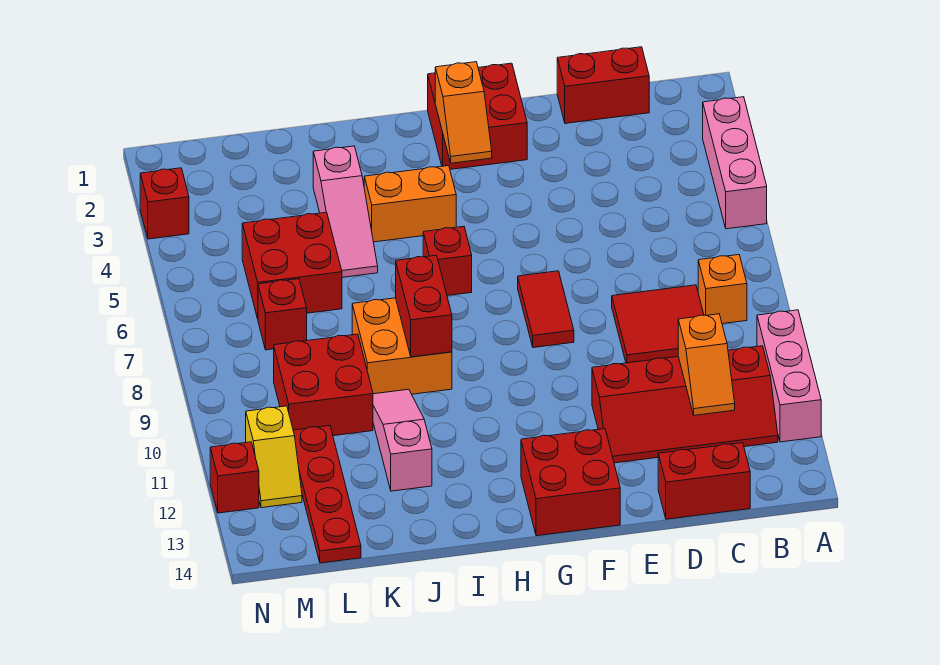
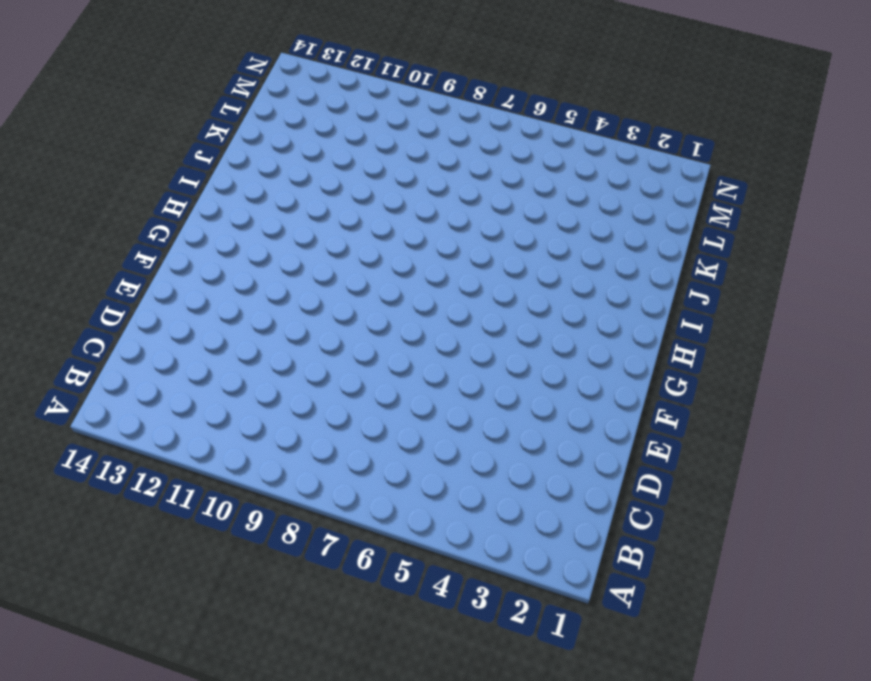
none -> pink brick A3:A5 level 1
none -> pink brick A10:A12 level 1
none -> orange brick B8 level 1

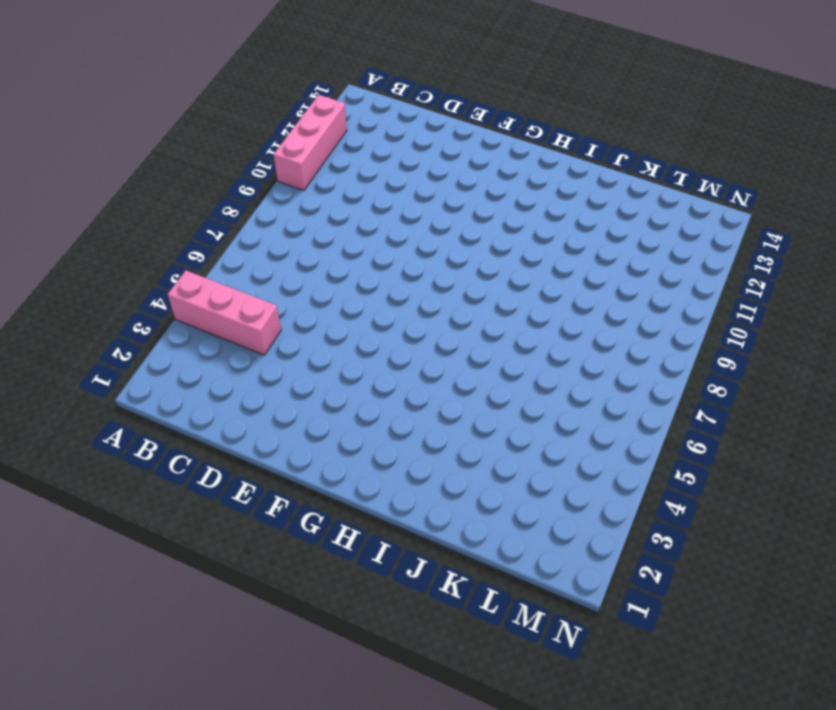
pink brick A4:C4 level 1 -> pink brick A3:A5 level 1
none -> orange brick B8 level 1
none -> red slope B11:E12 level 1 top 11
none -> red brick C1:D1 level 1

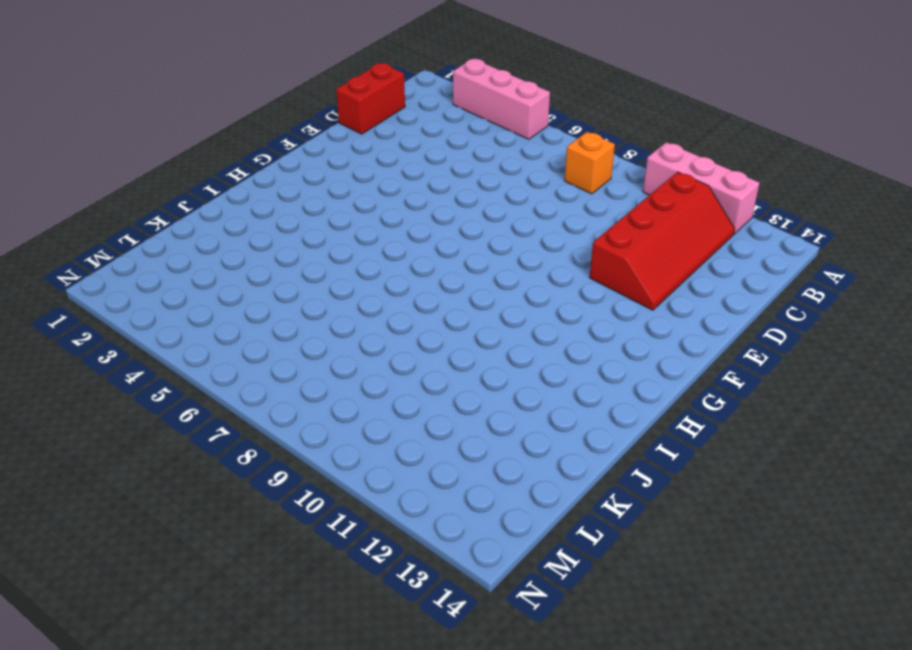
none -> red tile C8:D9 level 1
none -> red brick C14:D14 level 1
none -> red brick F1:G2 level 1

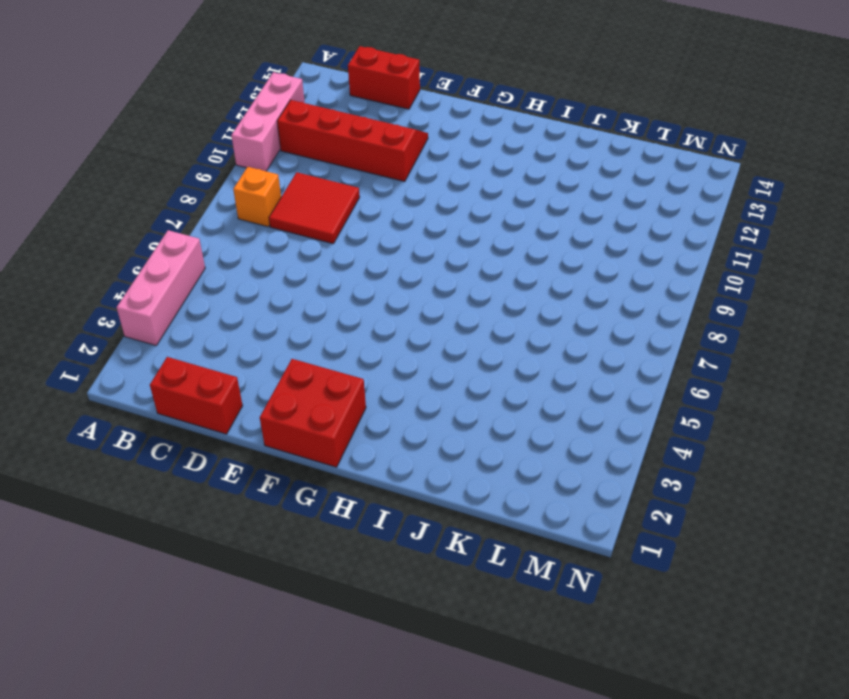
none -> red tile F7:F8 level 1
none -> red brick F13:G14 level 1
none -> orange brick H4:I4 level 1

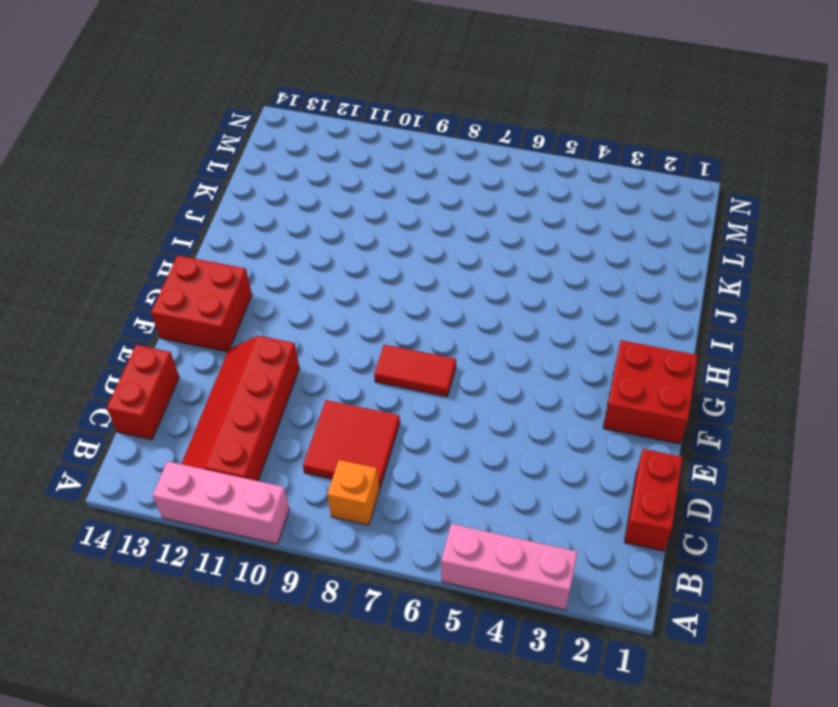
none -> orange brick H4:I4 level 1
none -> red brick H6 level 1
none -> orange brick I8:J9 level 1

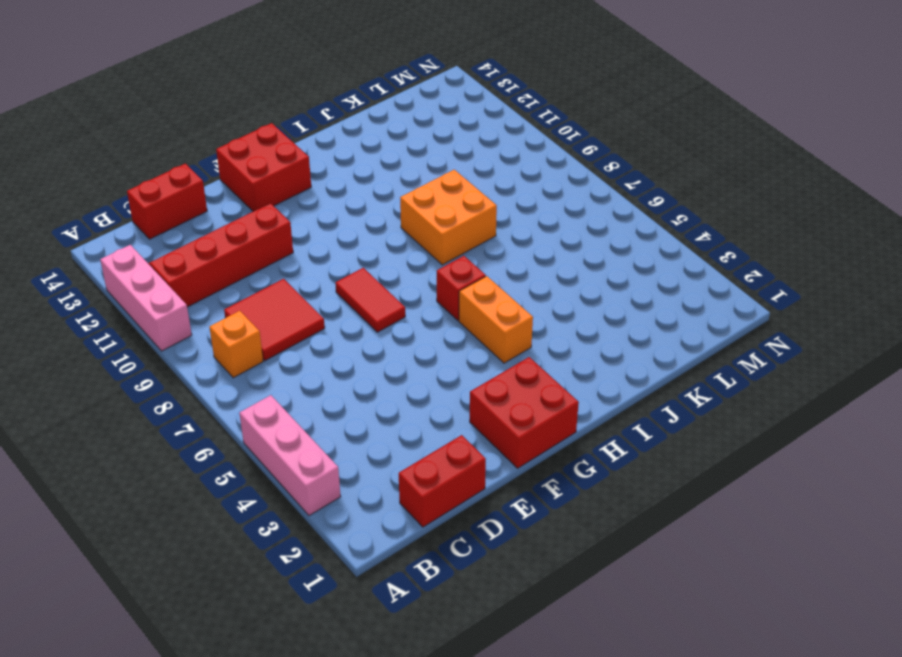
orange brick H4:H5 level 1 -> orange brick H4:I4 level 1
none -> pink slope J3:J5 level 1 top 3
none -> pink slope J10:J12 level 1 top 12
none -> red brick K5:L6 level 1

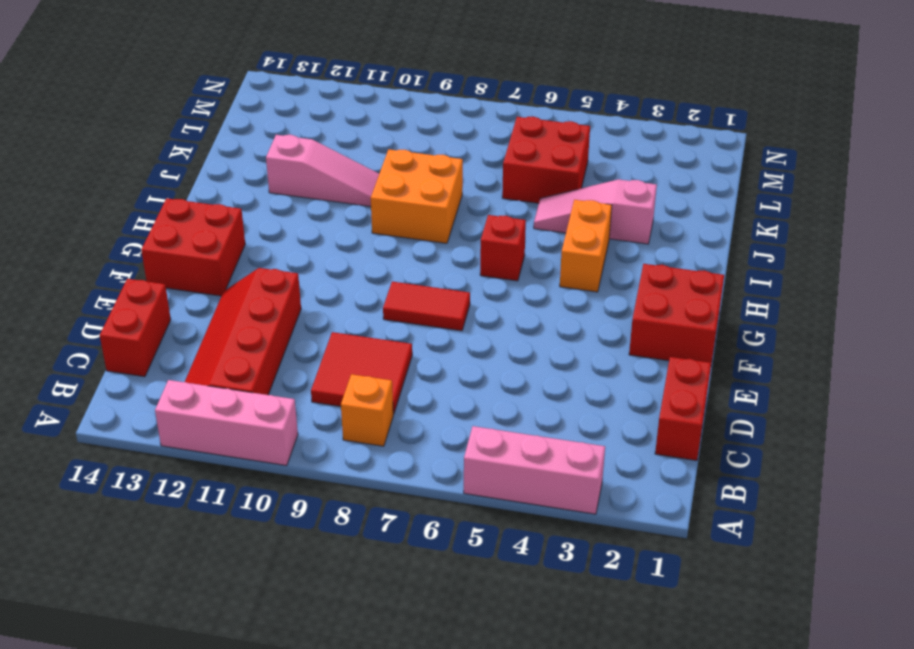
none -> red brick K9:L10 level 1
none -> red brick L7 level 1
none -> red plate L11:L14 level 1

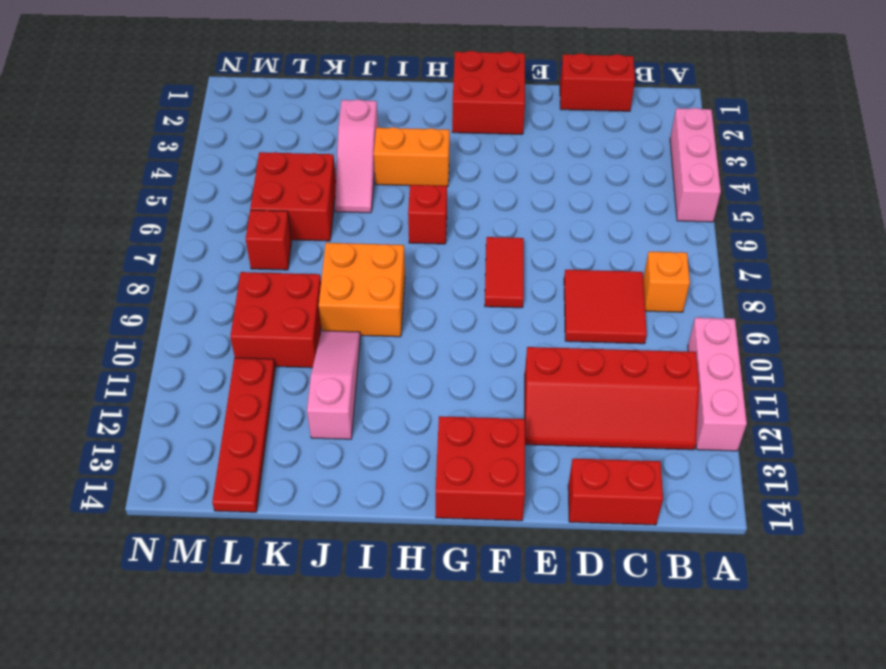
none -> yellow slope M11:M12 level 1 top 11
none -> red brick N3 level 1
none -> red brick N12 level 1

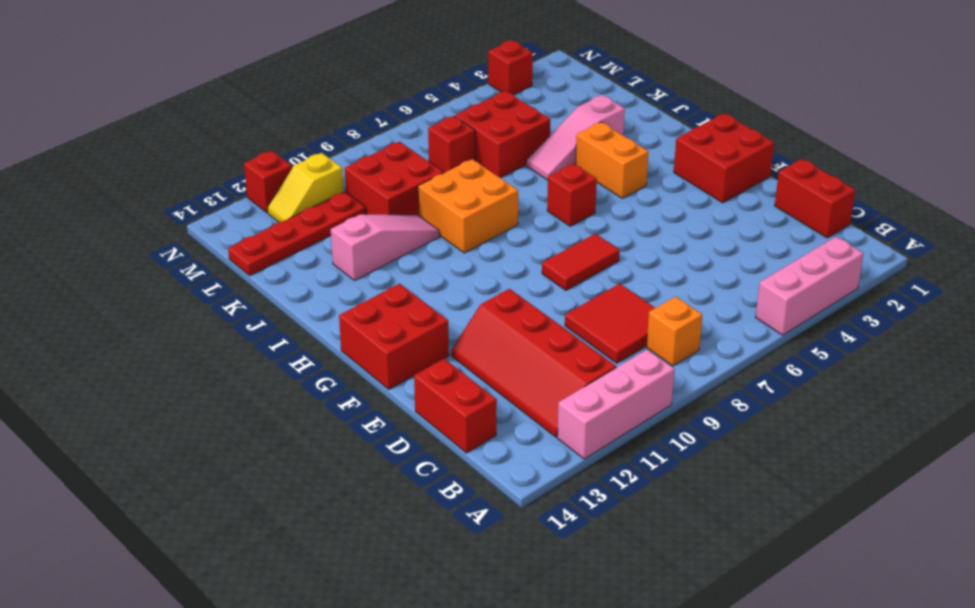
none -> orange slope C11:C12 level 2 top 11
none -> orange slope G2:G3 level 2 top 2
none -> red brick I8:I9 level 2

